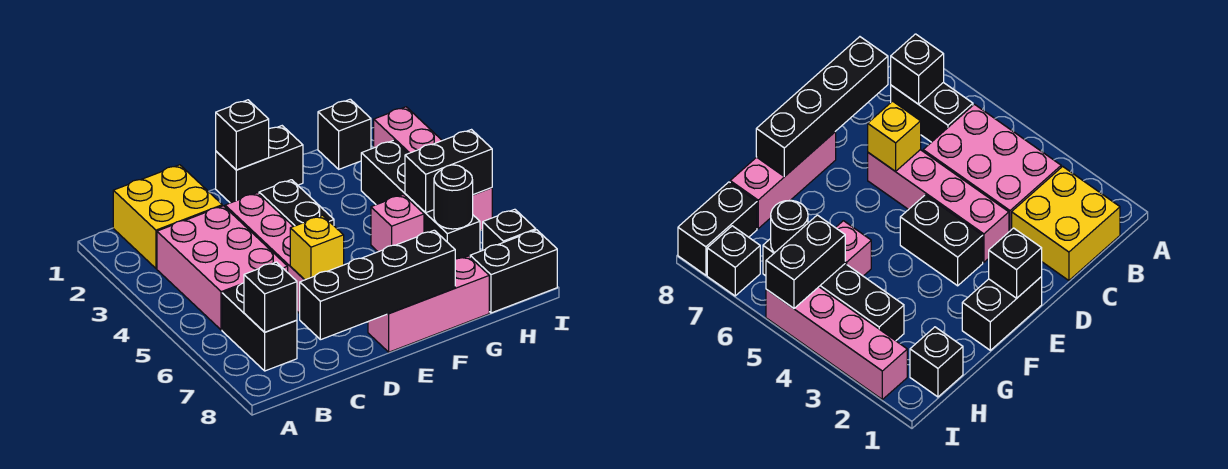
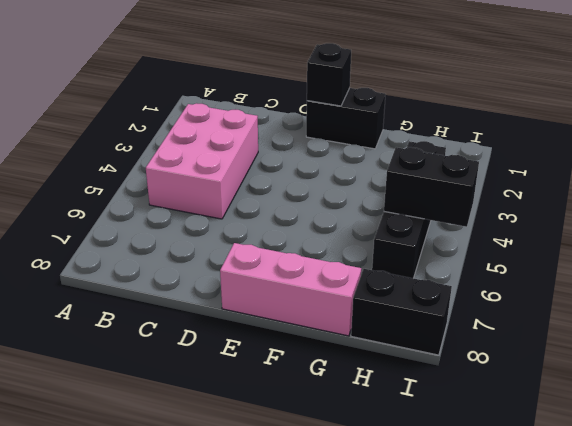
none -> yellow brick B1:C2 level 1
none -> black brick B6:B7 level 1
none -> pink brick D3:D6 level 1

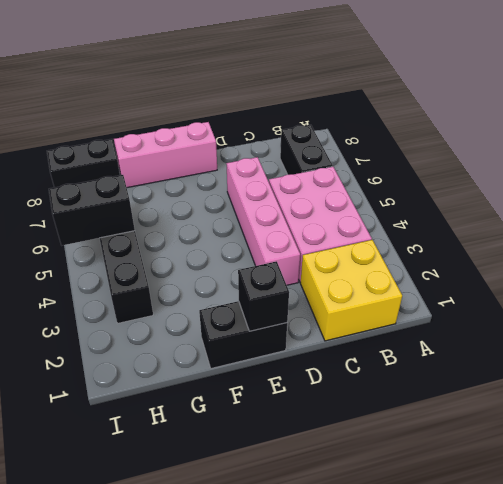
none -> black brick E3:E4 level 1
none -> pink brick G5 level 1
none -> black brick H1 level 1

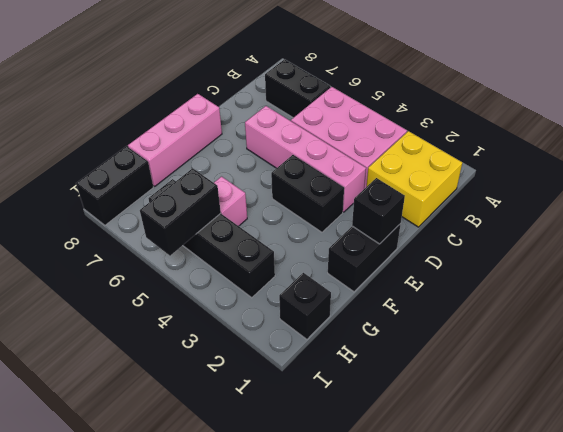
none -> pink brick I2:I5 level 1
none -> black brick I7 level 1
none -> black brick B7 level 2

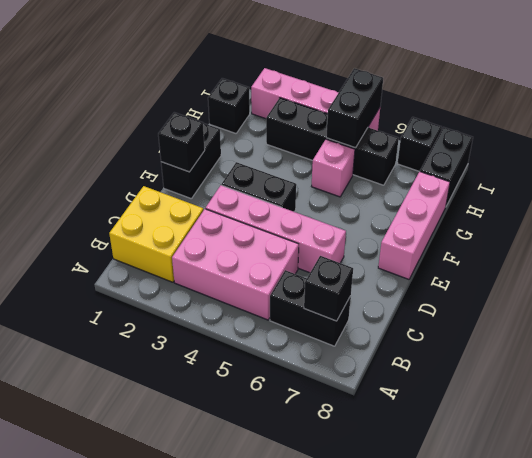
none -> black brick C8:F8 level 2
none -> yellow brick D6 level 2
none -> black round brick H6 level 2

